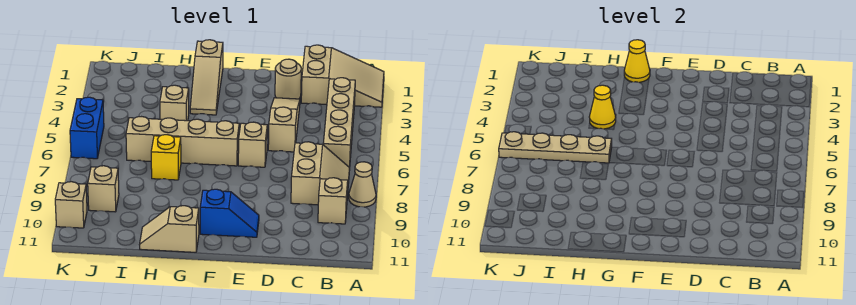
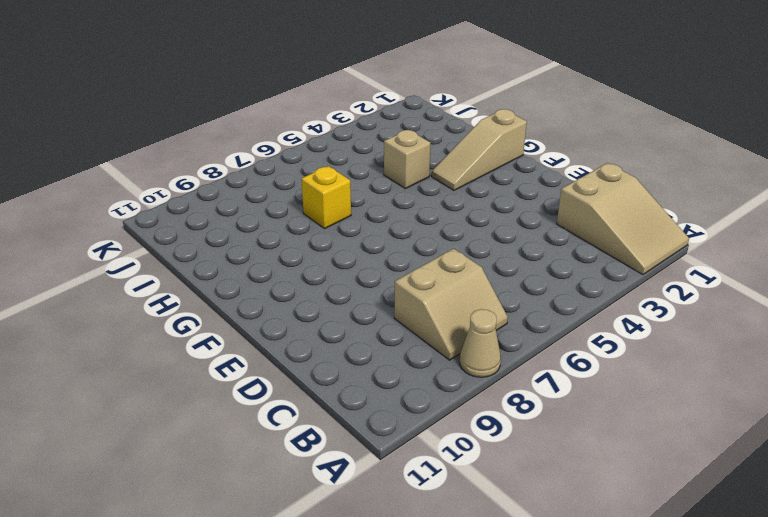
none -> tan brick B3:B6 level 1
none -> tan brick B9 level 1
none -> tan round brick D2 level 1

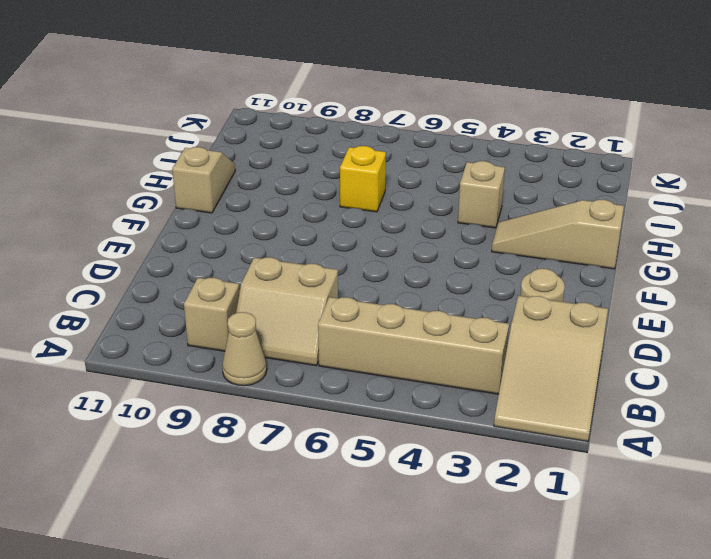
none -> tan slope D3:D5 level 1 top 5
none -> tan brick E6 level 1
none -> blue slope E10:F10 level 1 top F

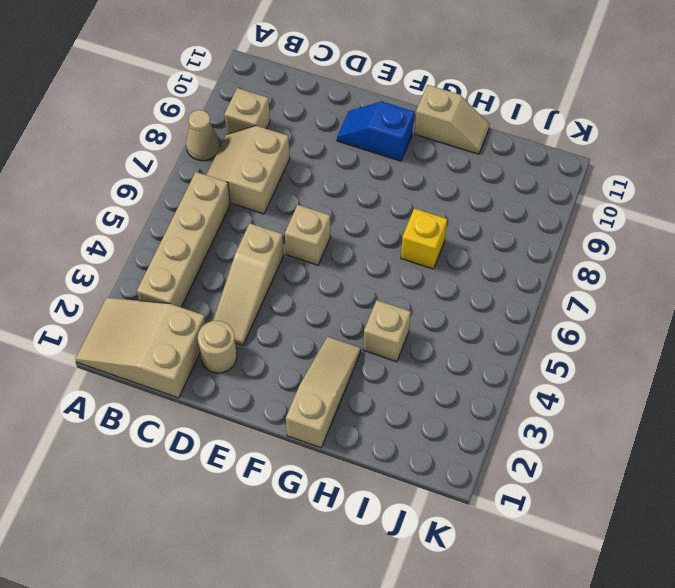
none -> tan brick F6:I6 level 1
none -> tan brick J9 level 1
none -> blue brick K5:K6 level 1

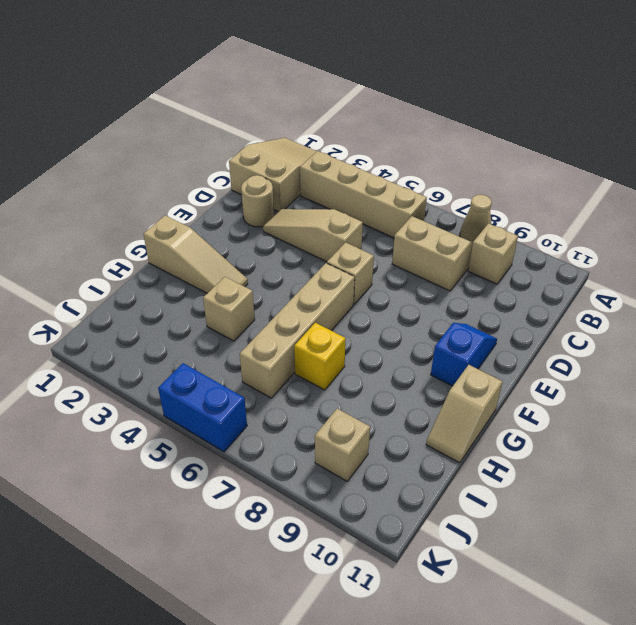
none -> tan brick K10 level 1
none -> yellow cone G1 level 2
none -> yellow cone H4 level 2

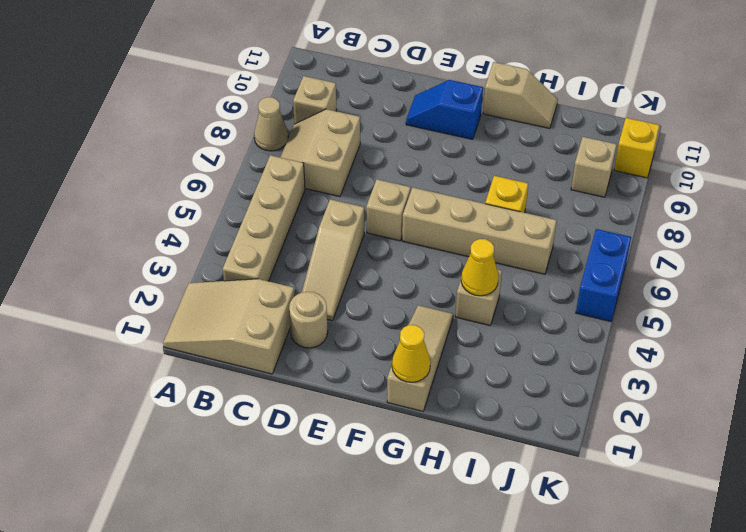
yellow brick K10 level 1 -> tan brick K10 level 1
none -> tan plate H6:K6 level 2

